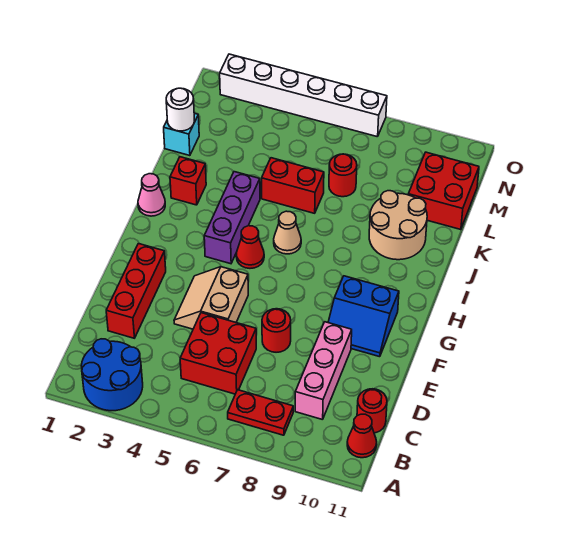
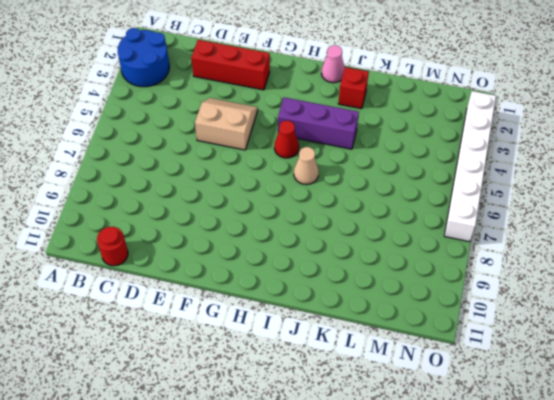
none -> red plate B7:B8 level 1
none -> red cone B11 level 1
none -> red brick C5:D6 level 1

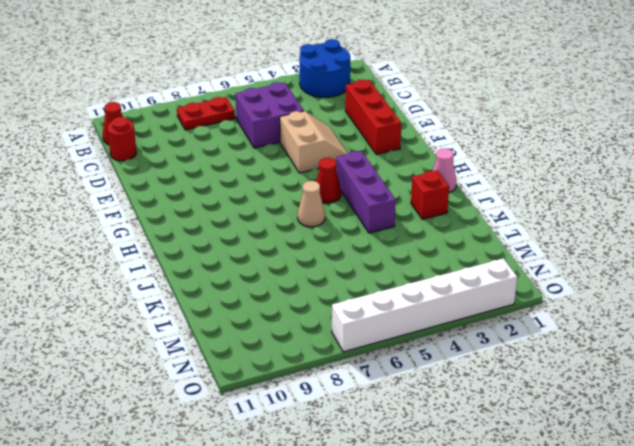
purple brick C5:D6 level 1 -> red brick C5:D6 level 1
none -> pink brick C9:E9 level 1
none -> red round brick E7 level 1
none -> blue slope F9:G10 level 1 top G

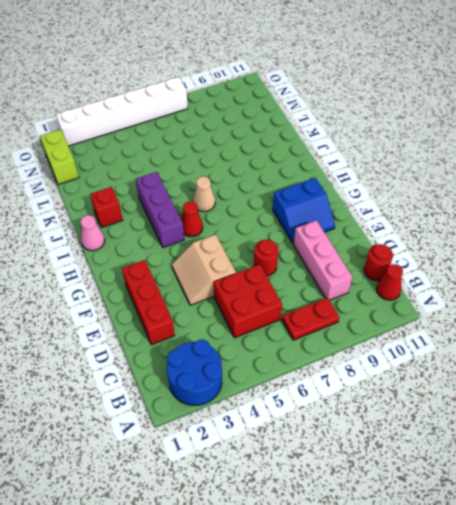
lime brick M1:N1 level 1 -> none
none -> tan round brick J9:K10 level 1
none -> red brick K5:K6 level 1
none -> cyan brick L1 level 1

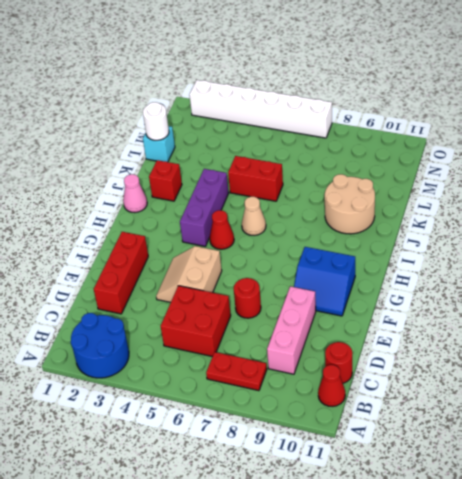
none -> red round brick L7 level 1
none -> red brick L10:M11 level 1

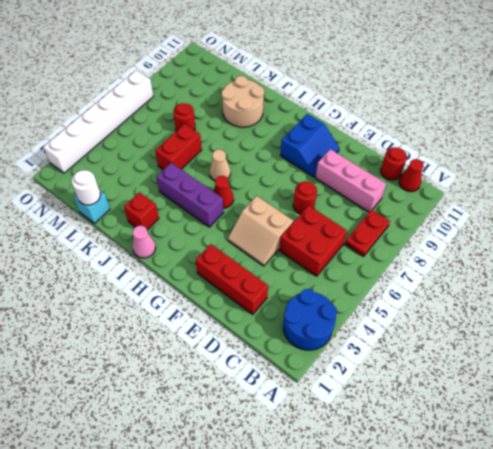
none -> red brick L10:M11 level 1

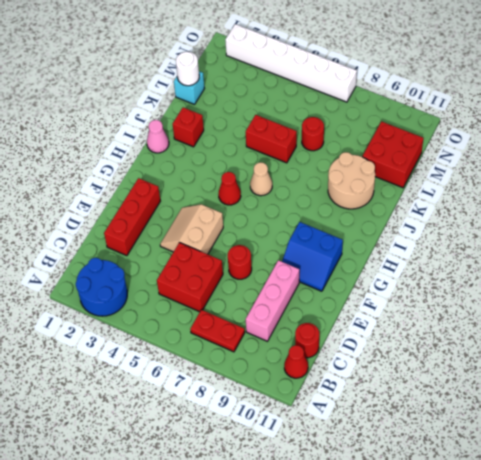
none -> purple brick H4:J4 level 1

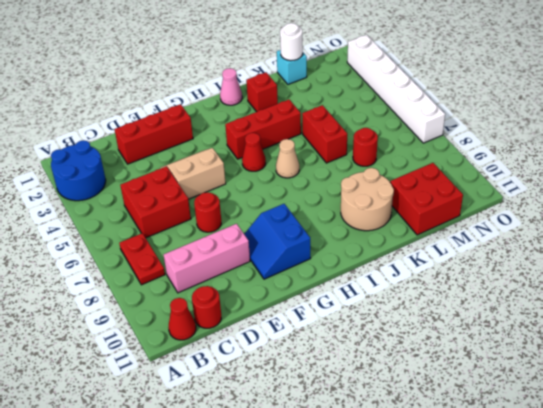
red brick H4:J4 level 1 -> purple brick H4:J4 level 1

